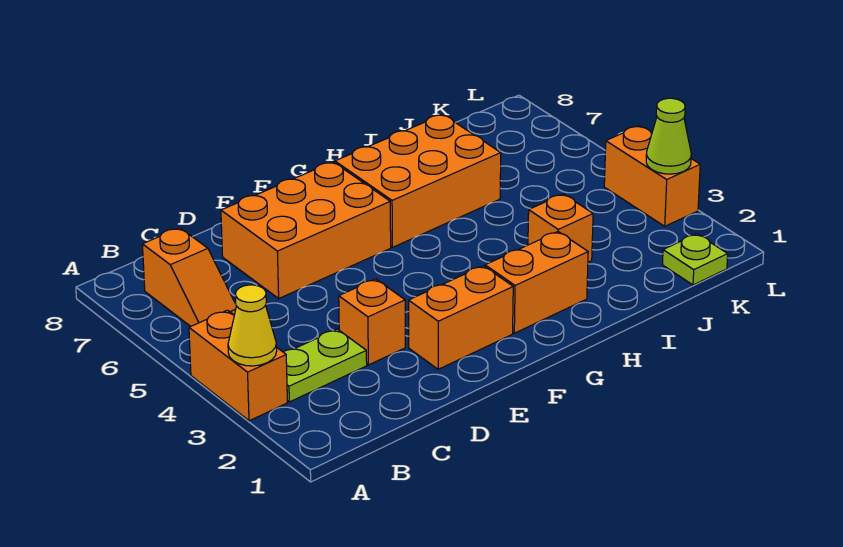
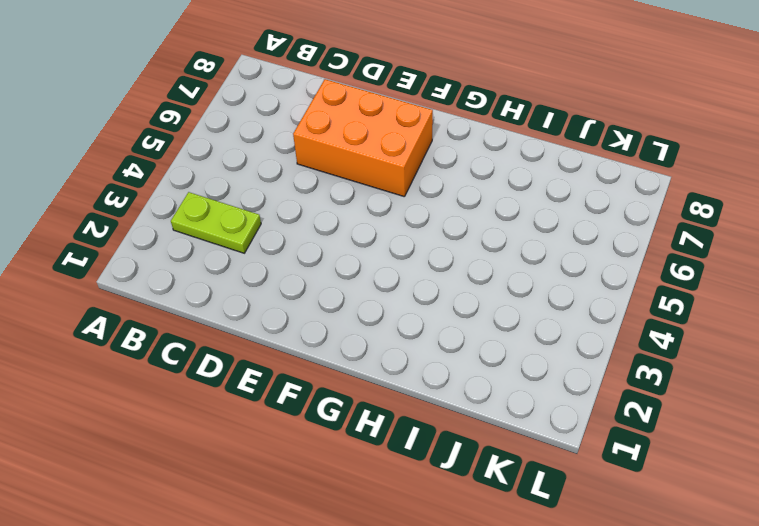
none -> orange brick A3:A4 level 1
none -> orange slope B6:B7 level 1 top 7
none -> orange brick D3 level 1

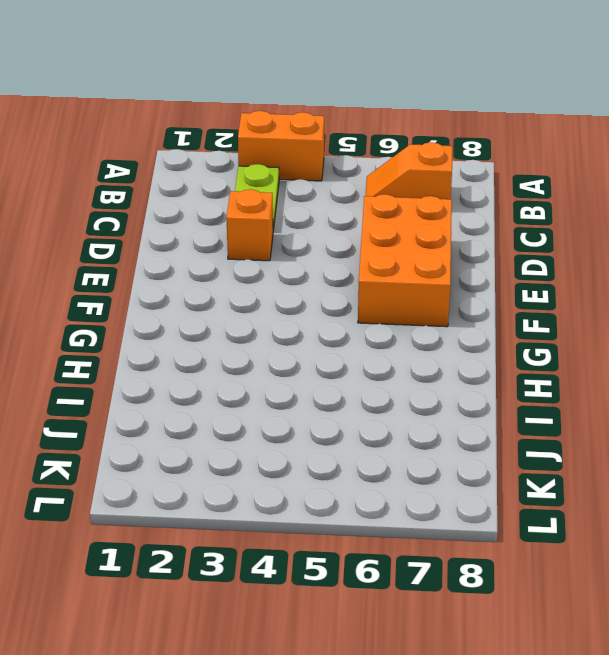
none -> orange brick E2:F2 level 1
none -> orange brick G2:H2 level 1
none -> orange brick G6:I7 level 1

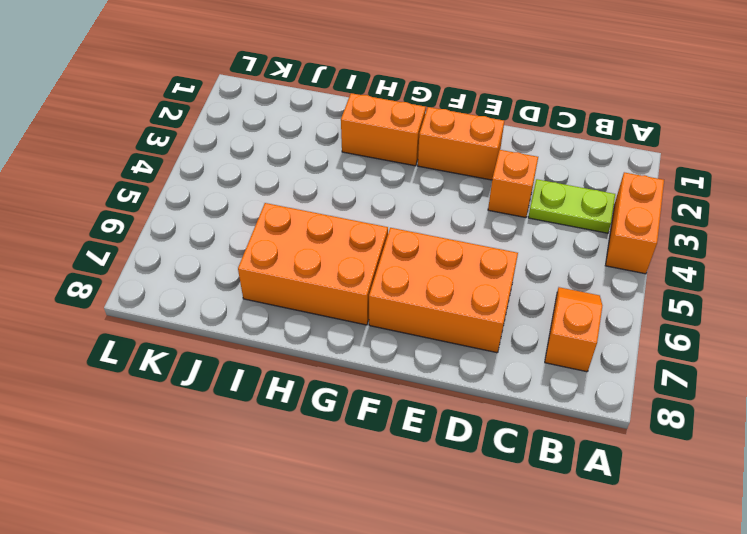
none -> orange brick I3 level 1
none -> lime plate K1 level 1
none -> orange brick L3:L4 level 1

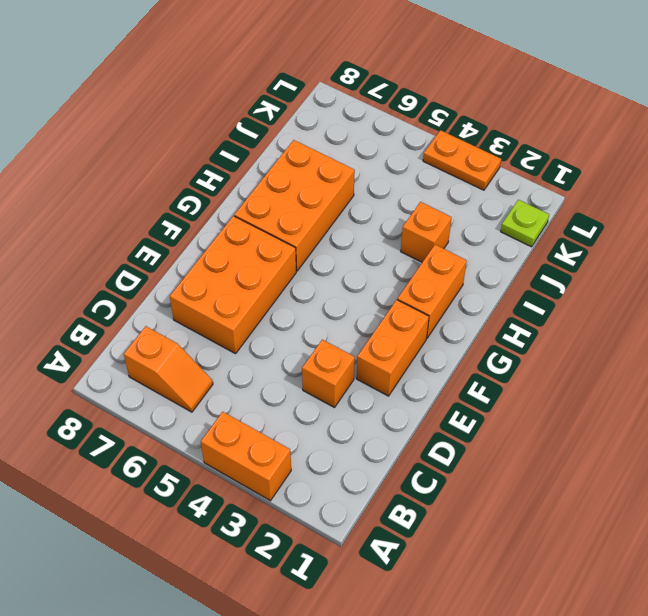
orange plate L3:L4 level 1 -> orange brick L3:L4 level 1
none -> lime plate B3:C3 level 1
none -> yellow cone A3 level 2
none -> lime cone L3 level 2

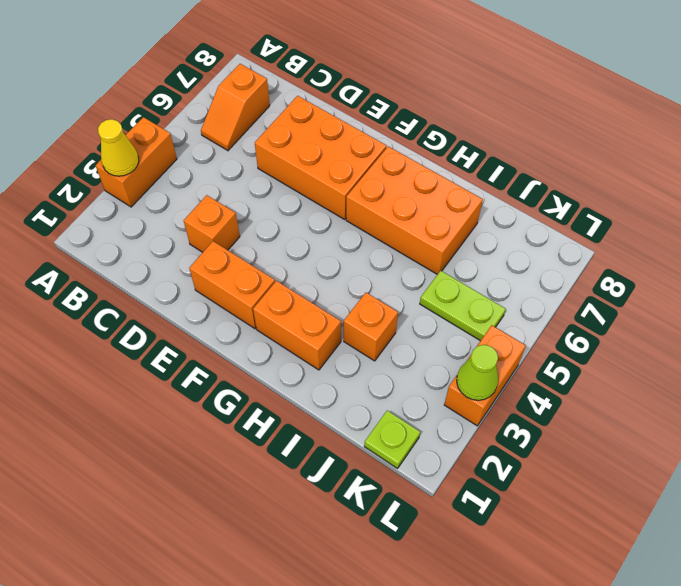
lime plate J5:K5 level 1 -> lime plate B3:C3 level 1

